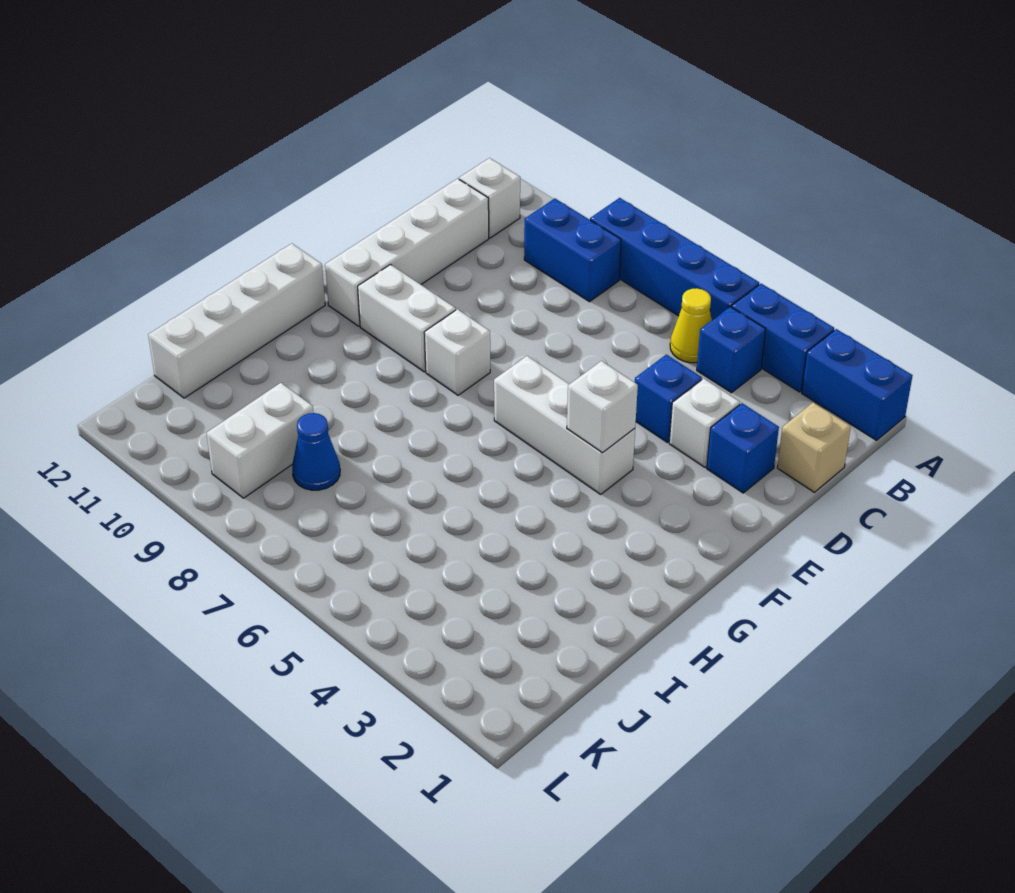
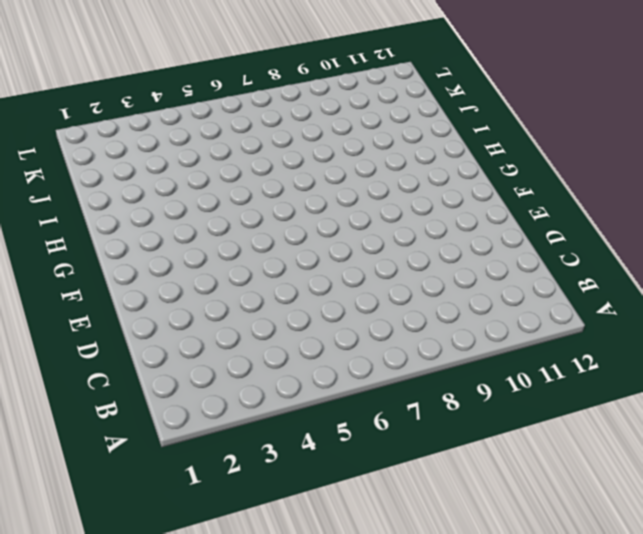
none -> blue brick A1:A2 level 1
none -> blue brick A3:A4 level 1
none -> blue brick A5:A8 level 1

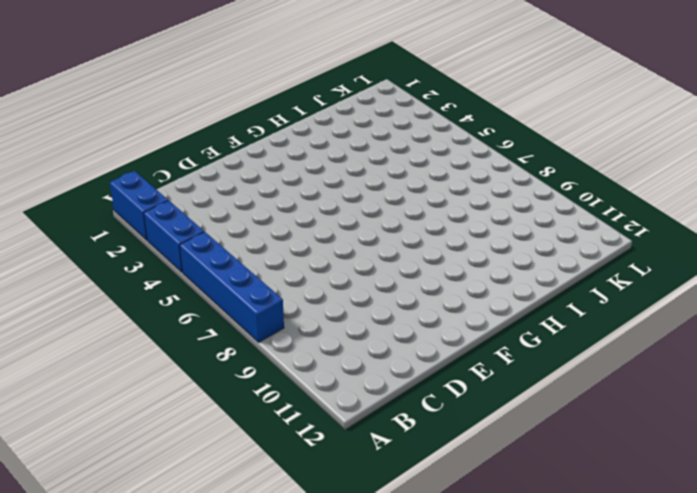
none -> blue brick B4 level 1
none -> yellow cone B5 level 1
none -> blue brick B8:B9 level 1

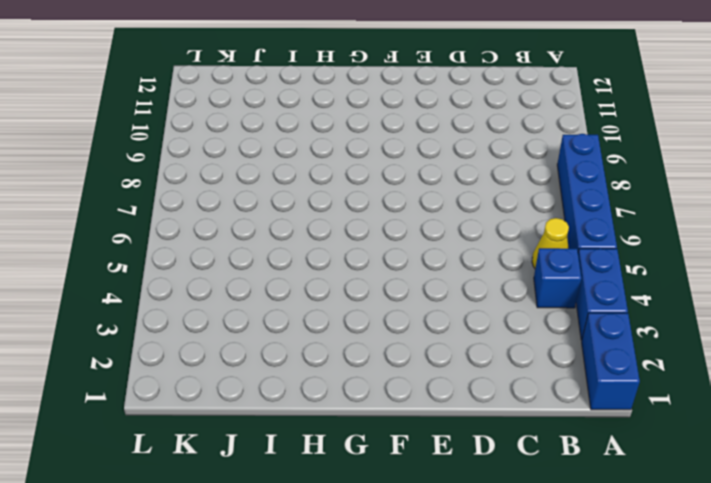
none -> blue brick B8:B9 level 1
none -> white brick B11 level 1
none -> tan brick C1 level 1

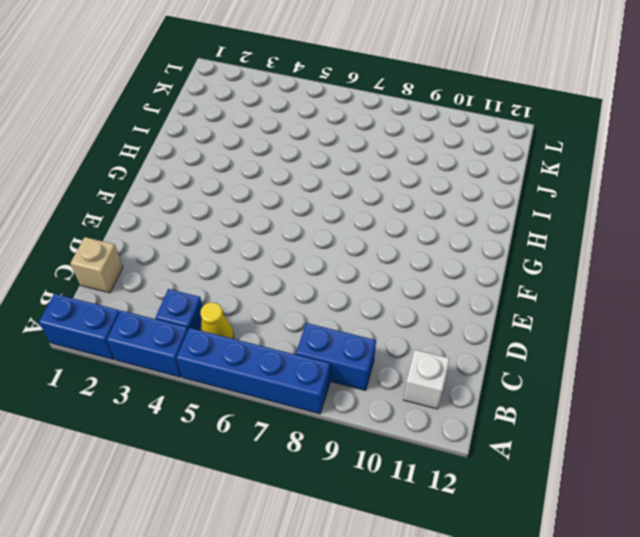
none -> white brick C11:F11 level 1
none -> blue brick D2 level 1
none -> white brick D3 level 1

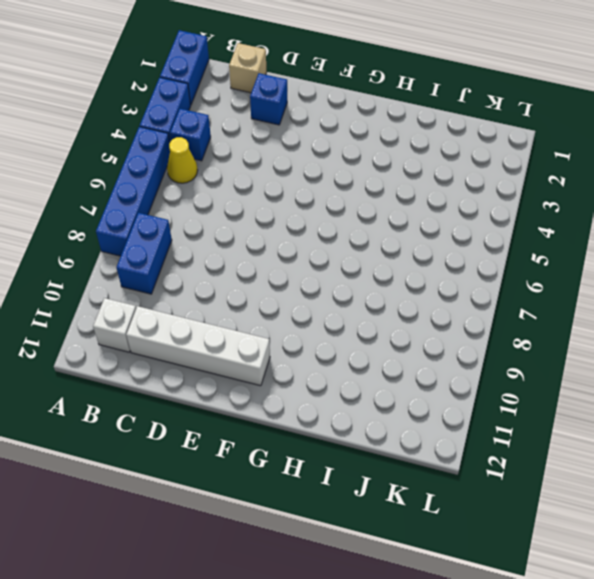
none -> white brick D3 level 1
none -> blue brick D4 level 1
none -> white brick F4:F6 level 1

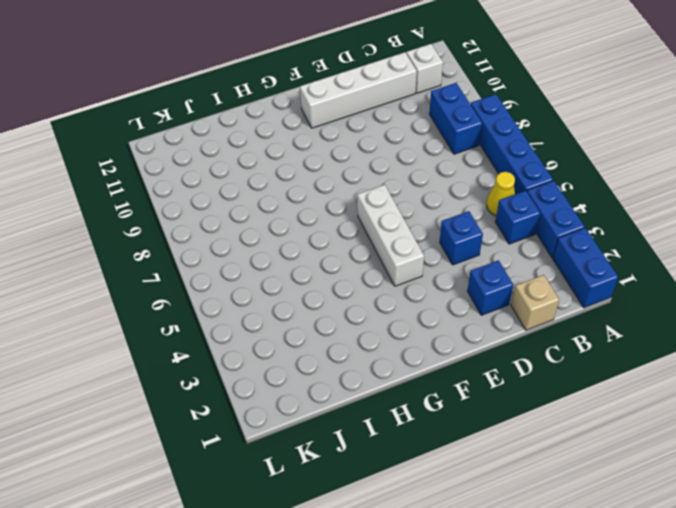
none -> white brick D3 level 1
none -> white brick F8 level 1
none -> white brick F9:F10 level 1

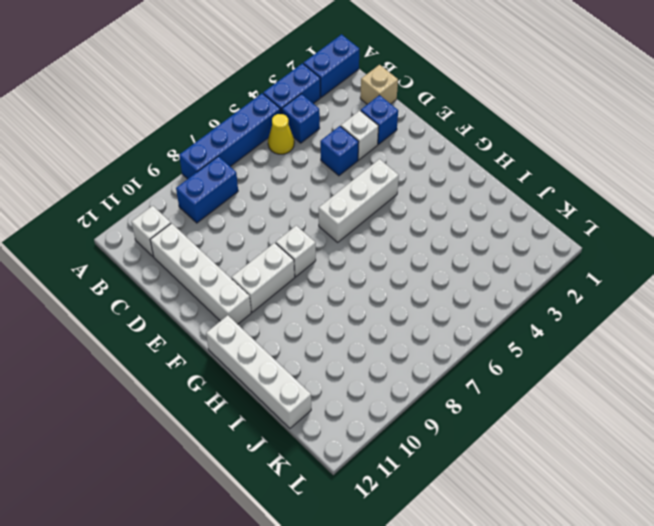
none -> blue cone J8 level 1
none -> white brick J9:K9 level 1
none -> white brick F4 level 2

